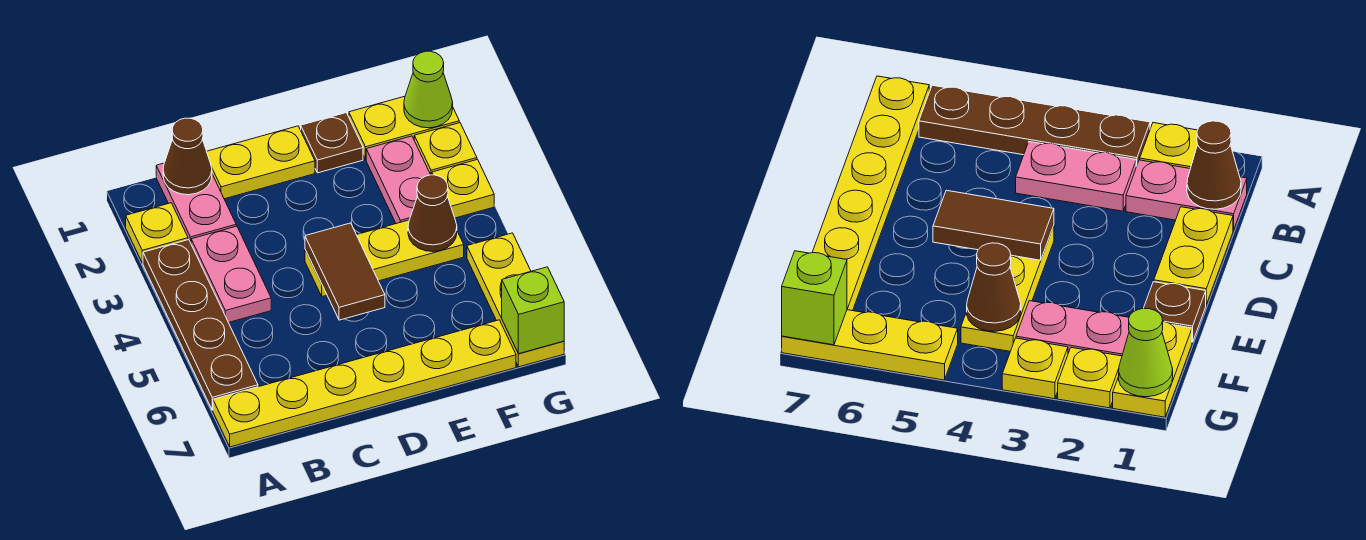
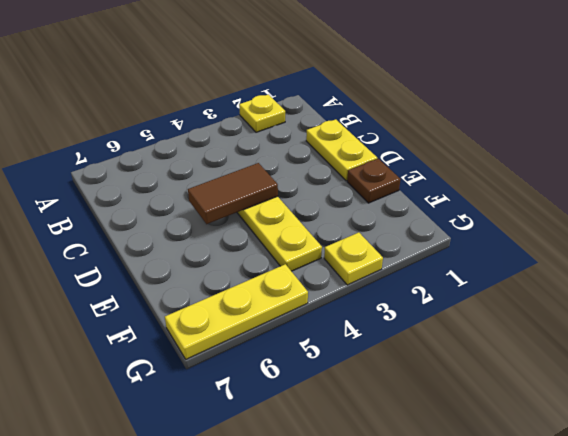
none -> brown plate A3:A6 level 1
none -> yellow plate A7:F7 level 1
none -> pink plate B1:B2 level 1

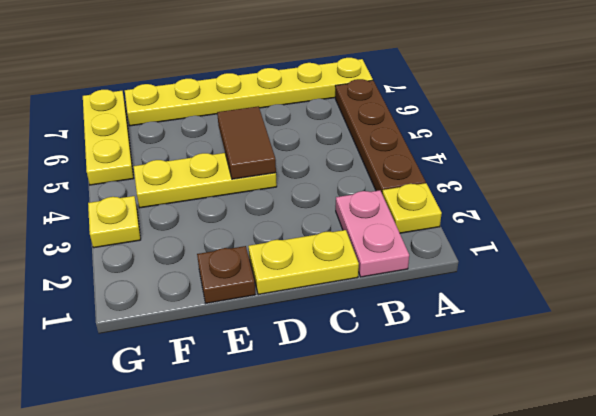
none -> pink plate B3:B4 level 1
none -> yellow plate F1:G1 level 1
none -> pink plate F2:F3 level 1

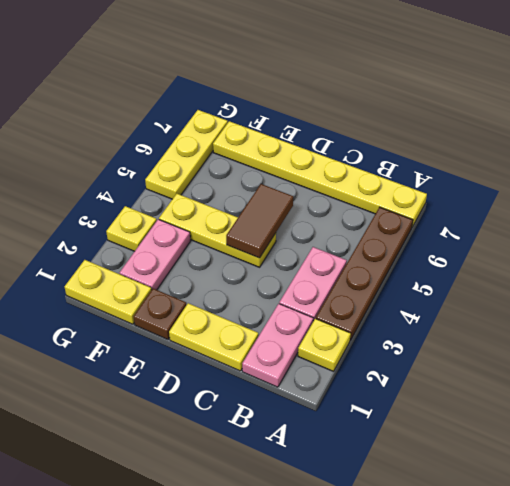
none -> yellow plate G2 level 1
none -> brown cone B1 level 2
none -> brown cone F4 level 2

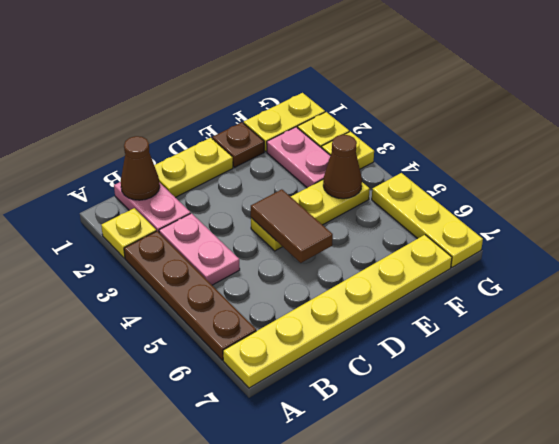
none -> lime cone G1 level 2
none -> lime brick G7 level 2

